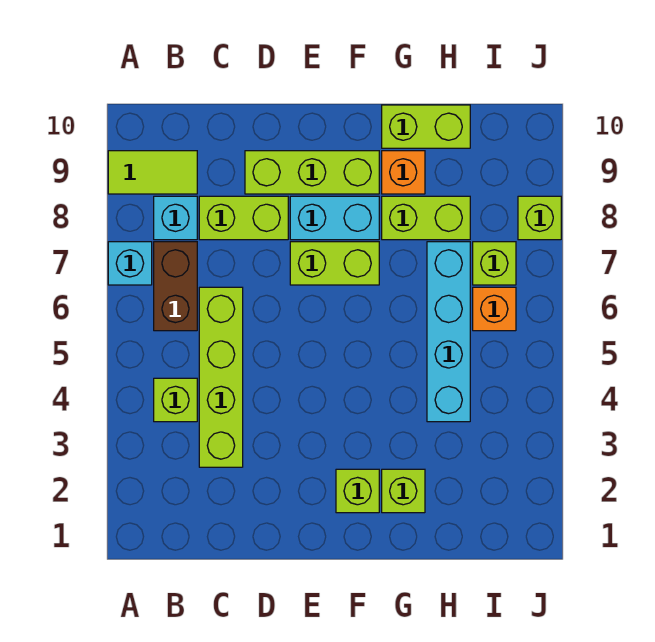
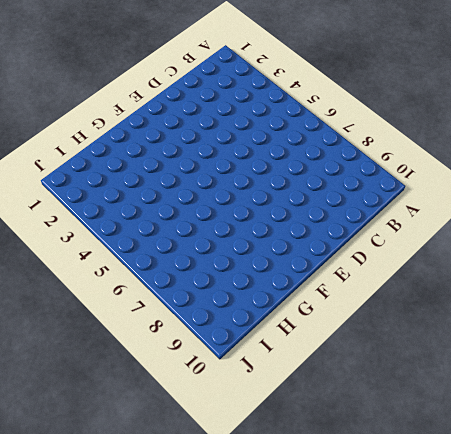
none -> cyan brick A7 level 1
none -> lime tile A9:B9 level 1
none -> lime brick B4 level 1

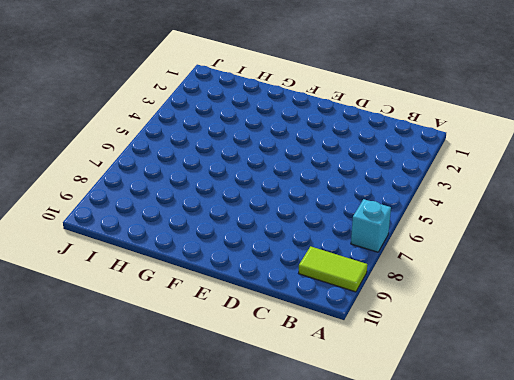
none -> lime brick B4 level 1
none -> brown brick B6:B7 level 1
none -> cyan brick B8 level 1

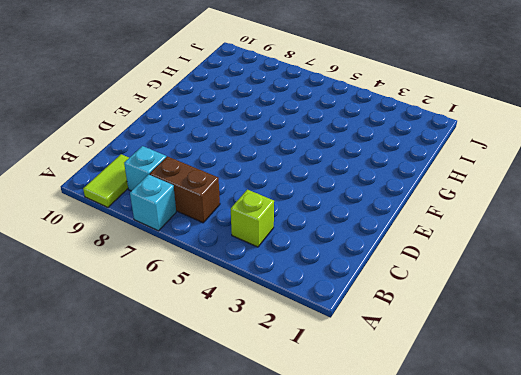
none -> lime brick C3:C6 level 1
none -> lime brick C8:D8 level 1
none -> lime brick D9:F9 level 1

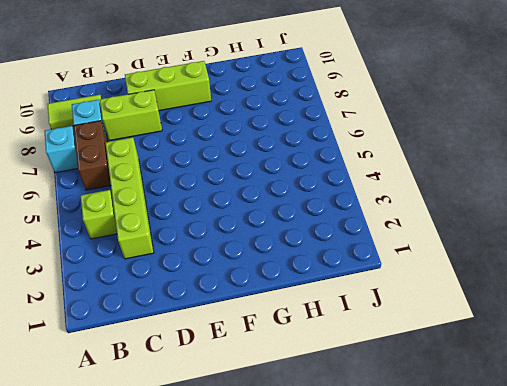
none -> lime brick E7:F7 level 1
none -> cyan brick E8:F8 level 1
none -> lime brick F2 level 1

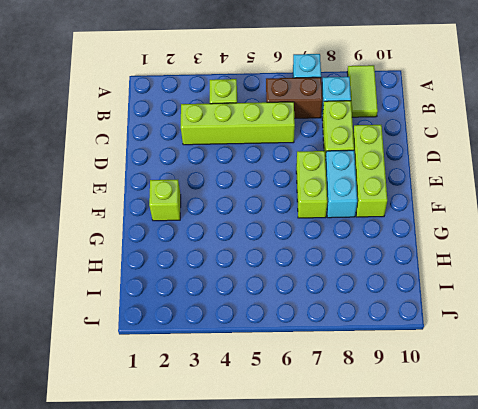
none -> lime brick G2 level 1
none -> lime brick G8:H8 level 1
none -> orange brick G9 level 1

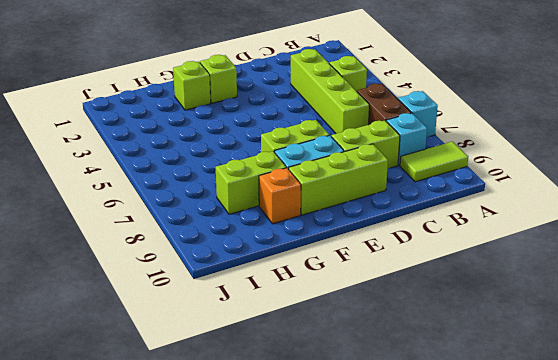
none -> lime brick G10:H10 level 1
none -> cyan brick H4:H7 level 1
none -> orange brick I6 level 1

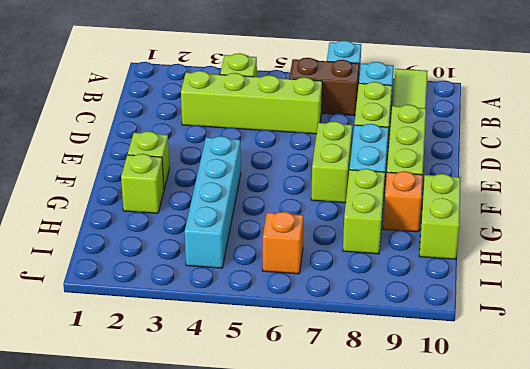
cyan brick F4:I4 level 1 -> cyan brick H4:H7 level 1
none -> lime brick I7 level 1
none -> lime brick J8 level 1

